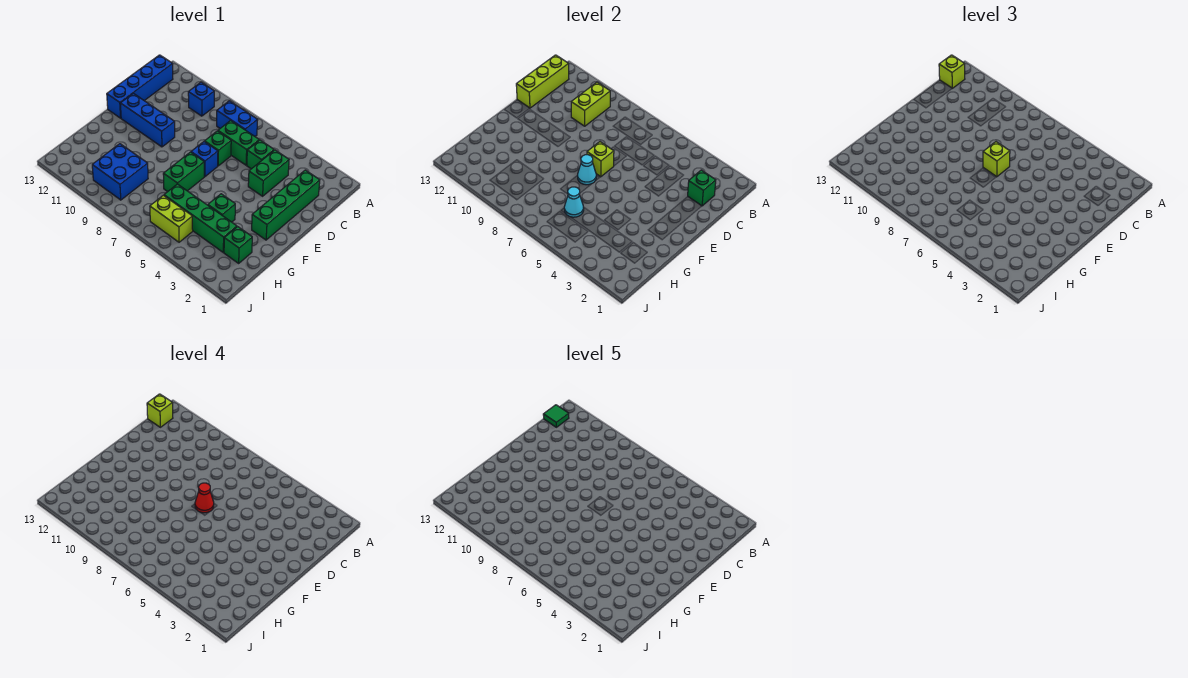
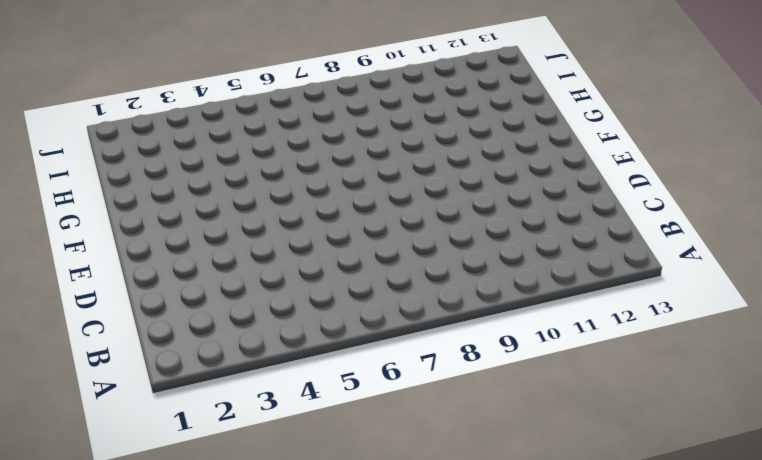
none -> blue brick B7:B8 level 1
none -> blue brick B10 level 1
none -> blue brick B13:E13 level 1

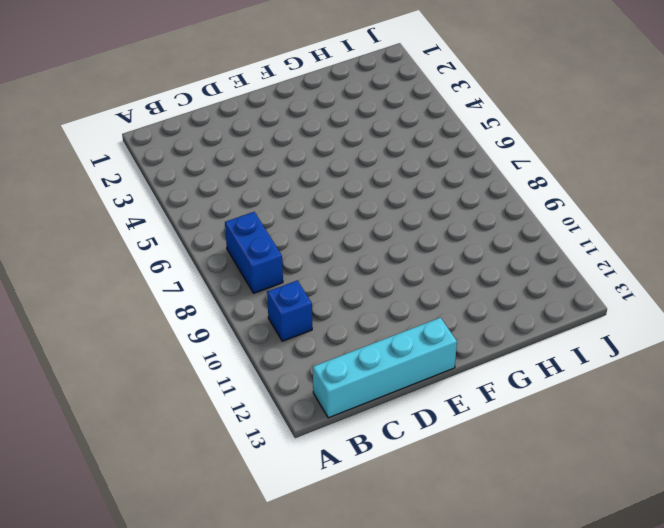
cyan brick B13:E13 level 1 -> blue brick B13:E13 level 1
none -> green brick C2:F2 level 1
none -> green brick C4:D4 level 1
none -> green brick C5 level 1

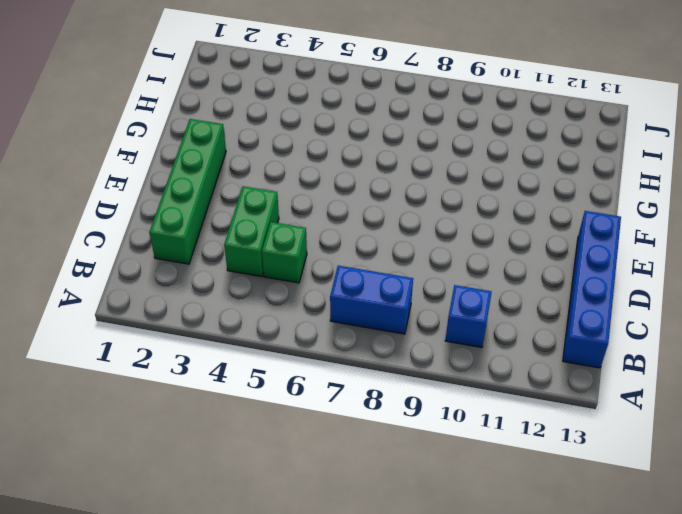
none -> green brick C6:C7 level 1
none -> green brick D7 level 1
none -> blue brick E7 level 1

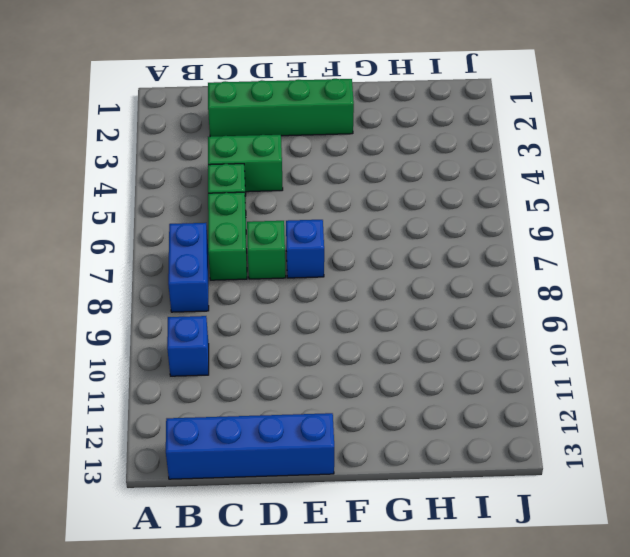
none -> blue brick E10:E12 level 1
none -> green brick F7:G7 level 1
none -> green brick G4 level 1

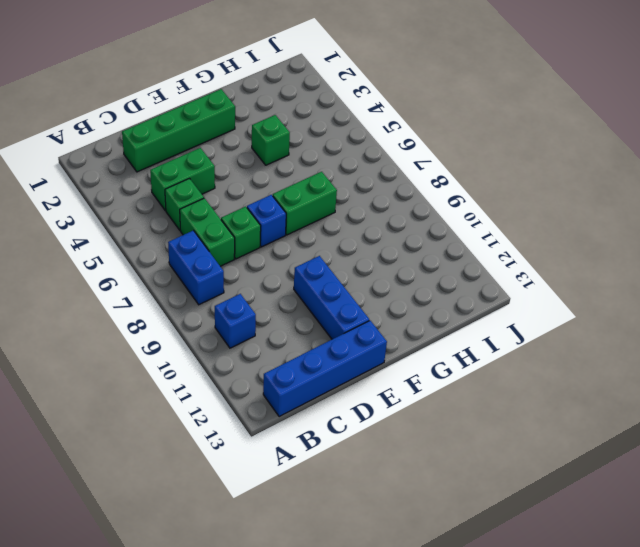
none -> green brick H2 level 1
none -> green brick H3:H6 level 1
none -> blue brick H9:I10 level 1

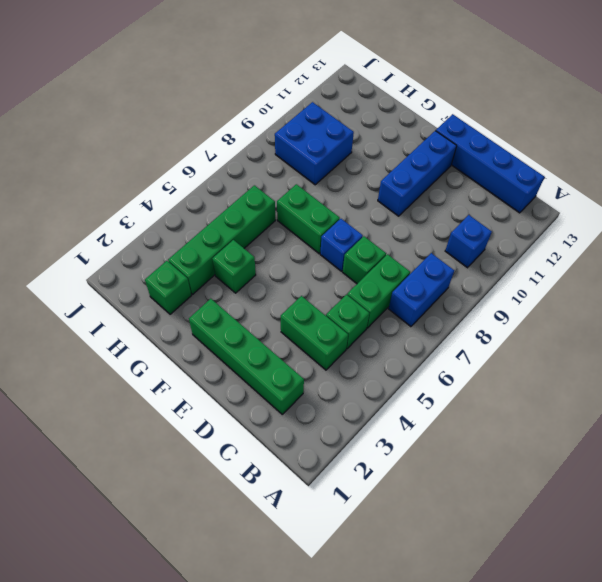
none -> lime brick I5:I6 level 1
none -> lime brick B10:C10 level 2
none -> lime brick B13:D13 level 2

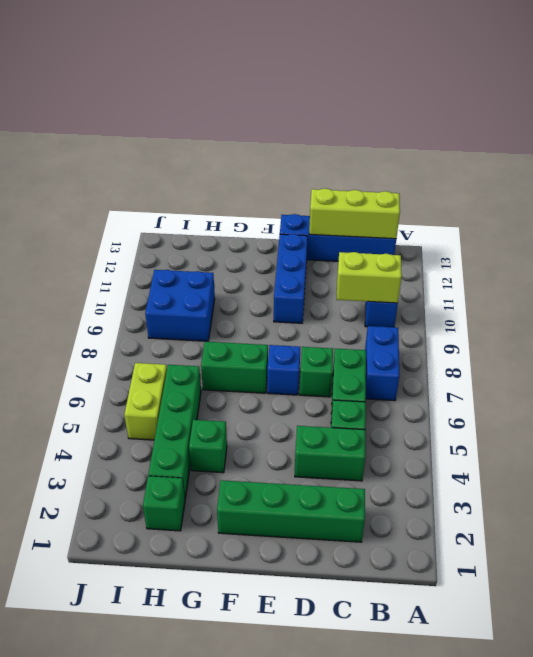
none -> green brick C2 level 2
none -> lime brick E7 level 2
none -> cyan cone F7 level 2

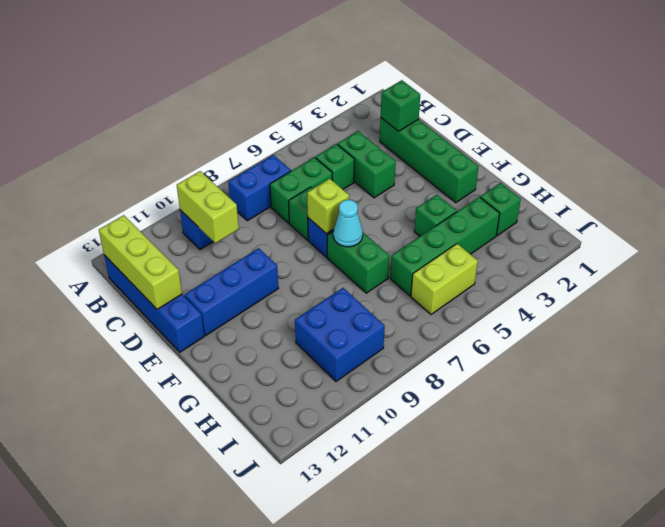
none -> cyan cone H6 level 2
none -> lime brick B13 level 3
none -> lime brick E7 level 3

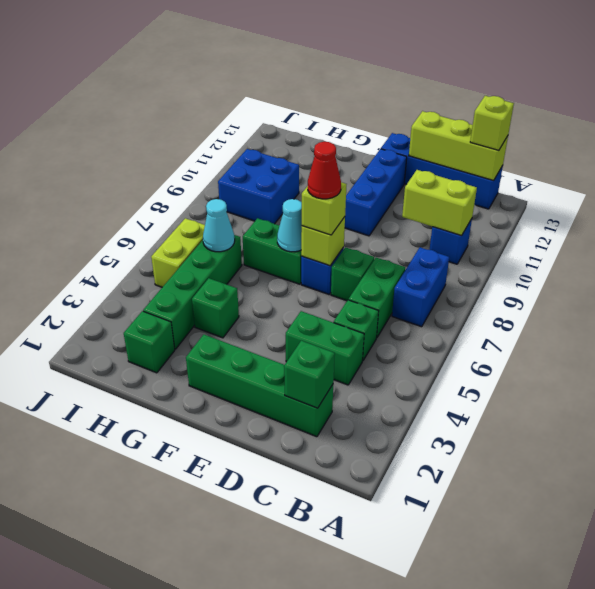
none -> lime brick B13 level 4
none -> green tile B13 level 5

